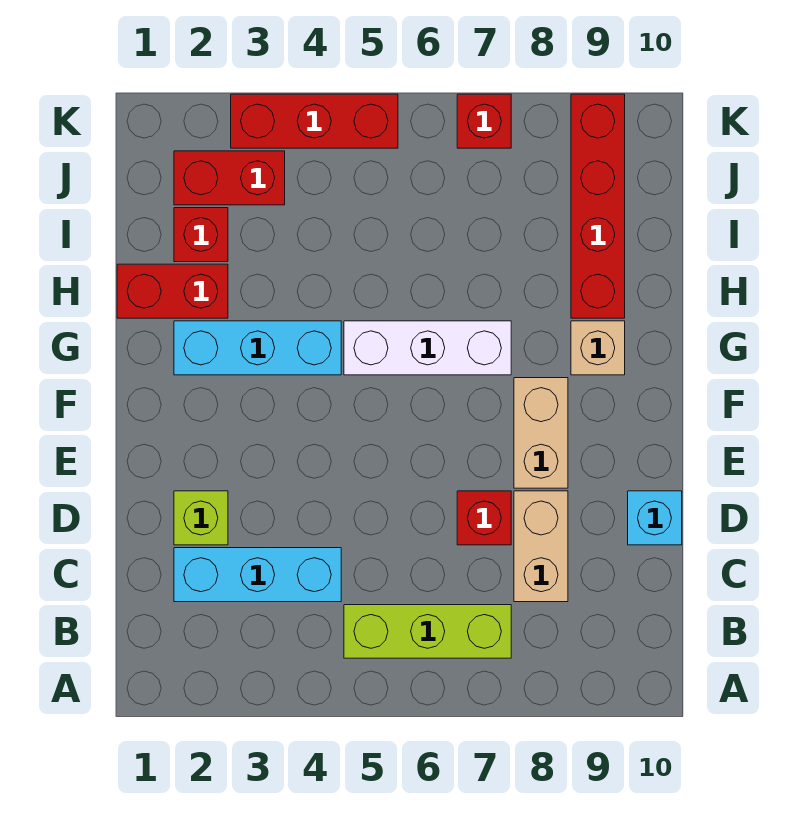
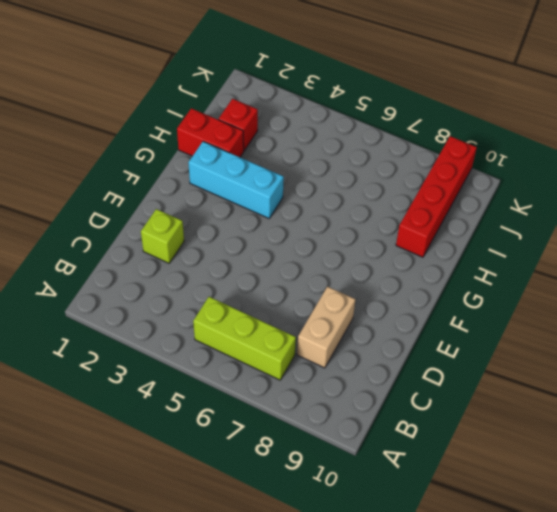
none -> cyan brick C2:C4 level 1
none -> red brick D7 level 1
none -> cyan brick D10 level 1

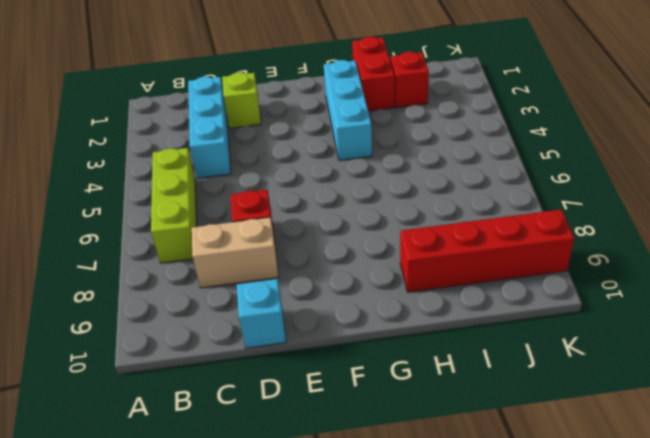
none -> tan brick E8:F8 level 1
none -> white brick G5:G7 level 1
none -> tan brick G9 level 1

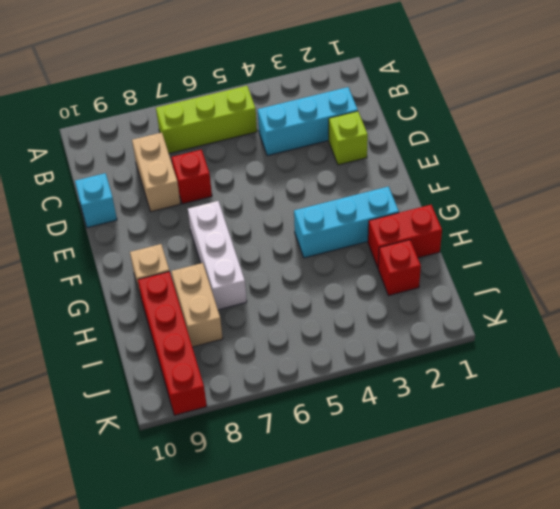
white brick F7:H7 level 1 -> white brick G5:G7 level 1
tan brick H8:I8 level 1 -> tan brick E8:F8 level 1
none -> red brick J2:J3 level 1
none -> red brick K3:K5 level 1
none -> red brick K7 level 1

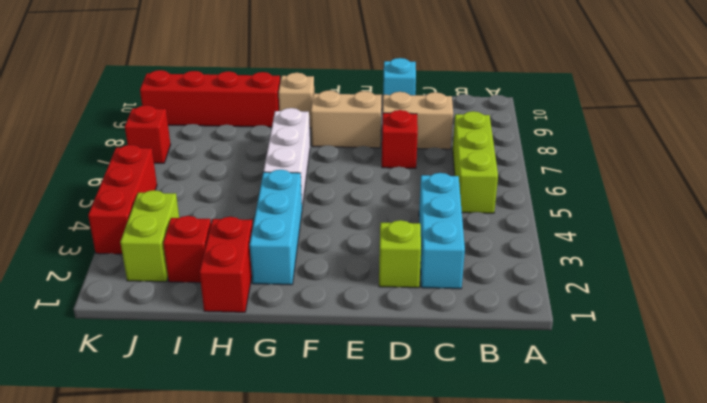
lime brick J2:J3 level 1 -> red brick J2:J3 level 1

